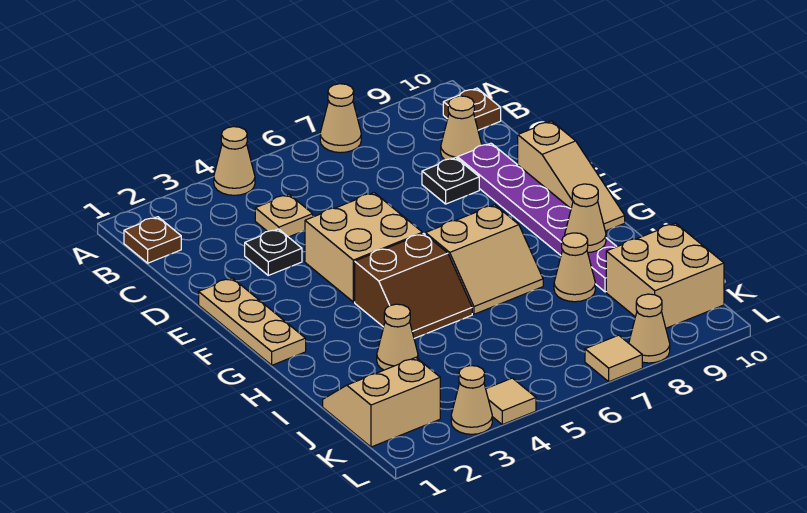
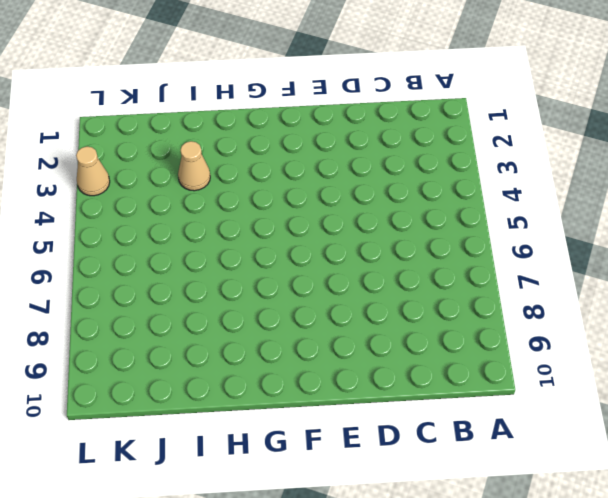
none -> tan cone A4 level 1
none -> tan cone A7 level 1
none -> brown plate B1 level 1

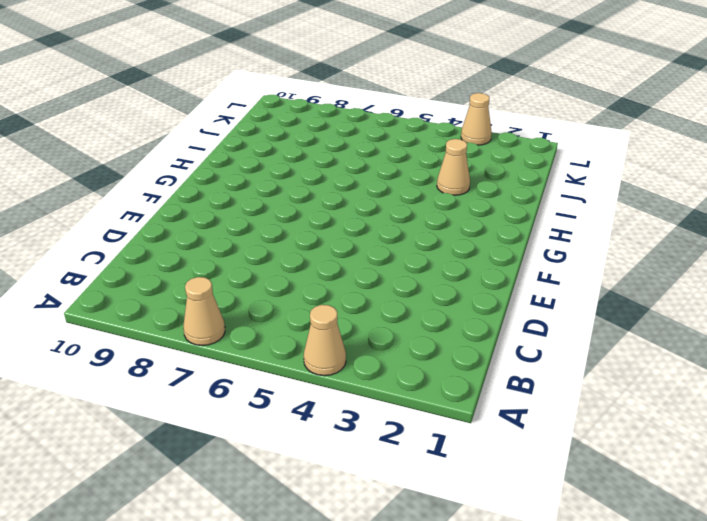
none -> brown plate B1 level 1
none -> brown plate B10 level 1
none -> tan plate C4 level 1

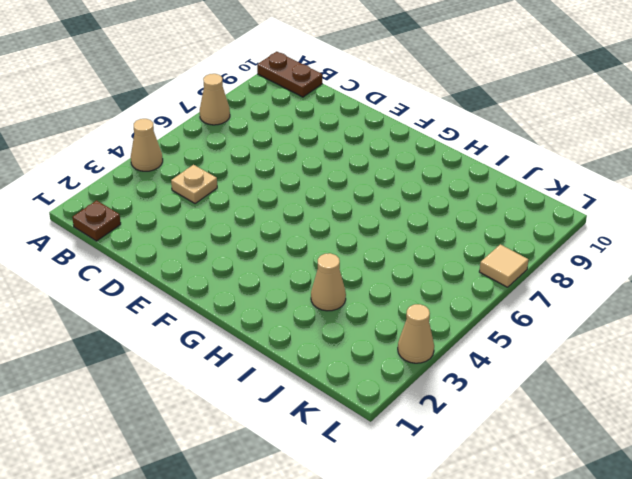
brown plate A10:B10 level 1 -> brown plate B10 level 1
none -> tan cone C9 level 1
none -> black plate D3 level 1
none -> black plate D8 level 1

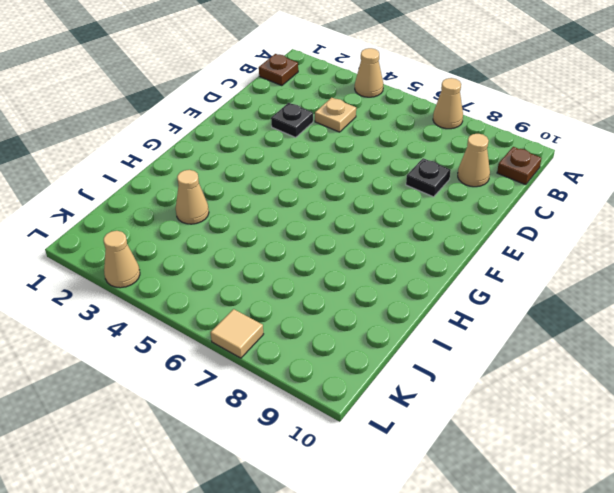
none -> purple plate D9:I9 level 1
none -> tan plate E1:G1 level 1
none -> tan brick E4:F5 level 1

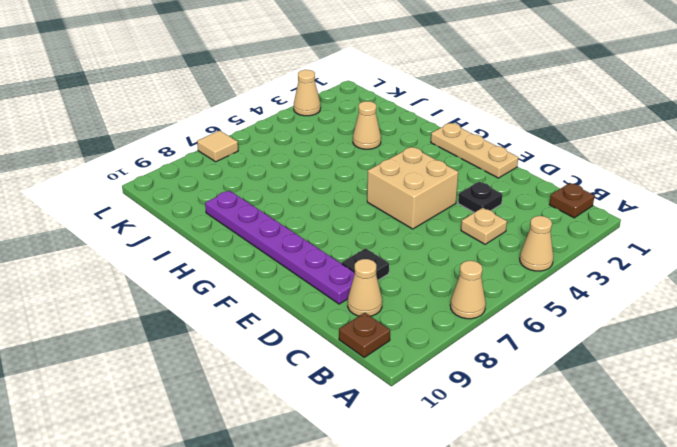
none -> tan slope E10:G10 level 1 top E
none -> brown slope G4:H5 level 1 top G
none -> tan slope G6:H7 level 1 top G

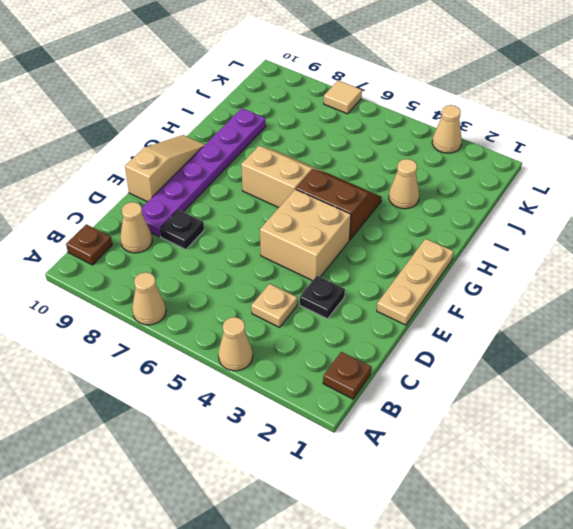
none -> tan cone I8 level 1
none -> tan slope J1:K2 level 1 top K
none -> tan brick J9:K10 level 1

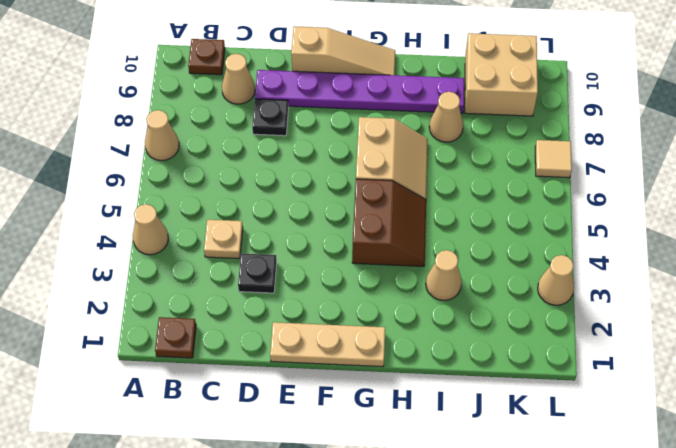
none -> tan brick E4:F5 level 1
none -> tan slope J1:K2 level 1 top K
none -> tan tile L4 level 1

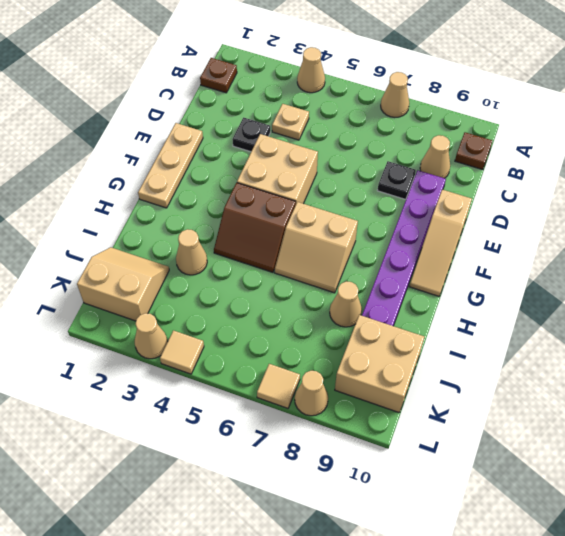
none -> tan cone H9 level 2

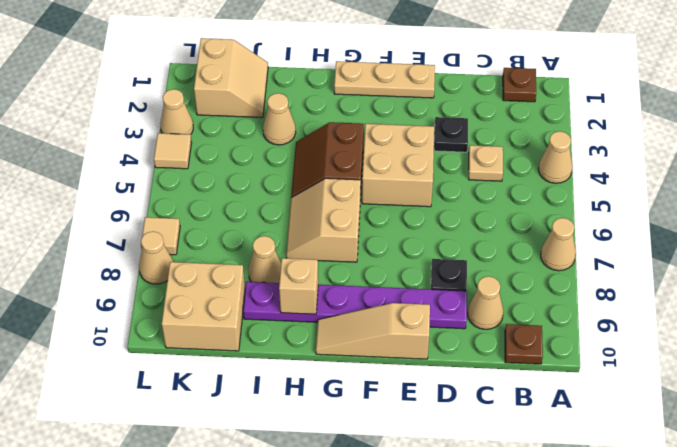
tan brick H9 level 2 -> tan cone H9 level 2

